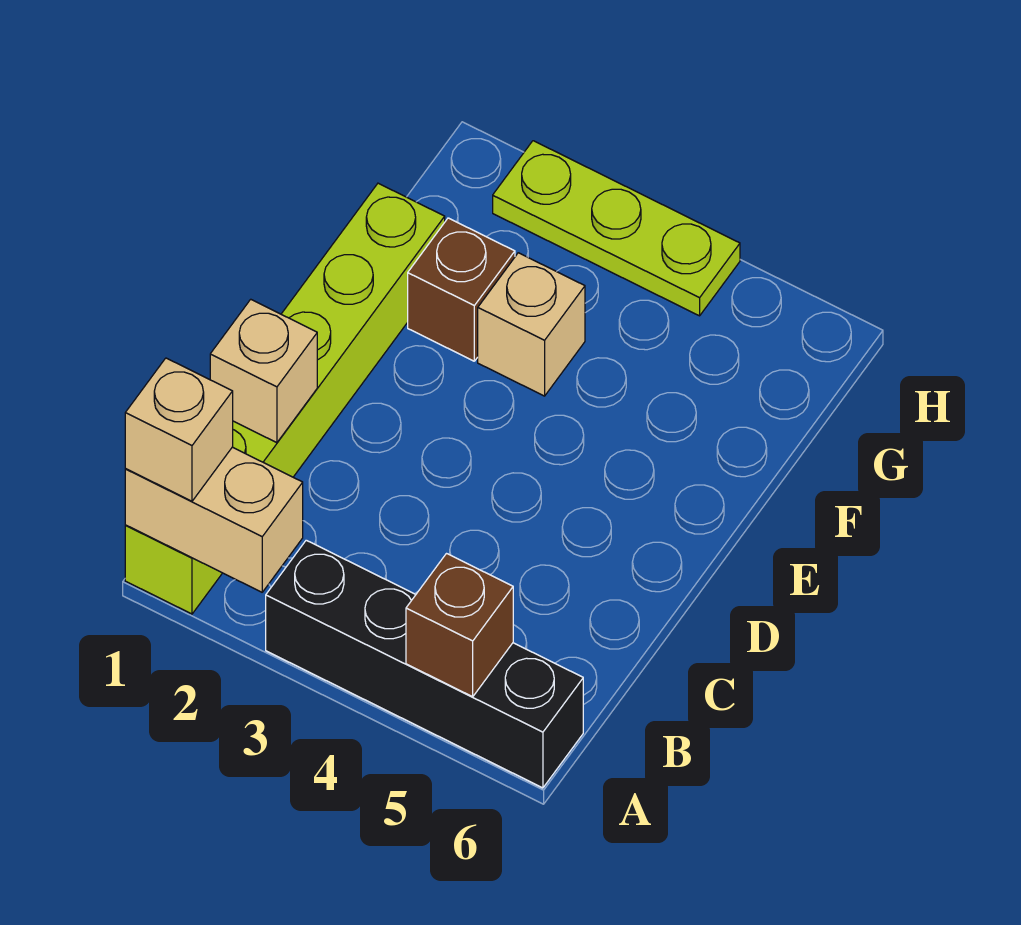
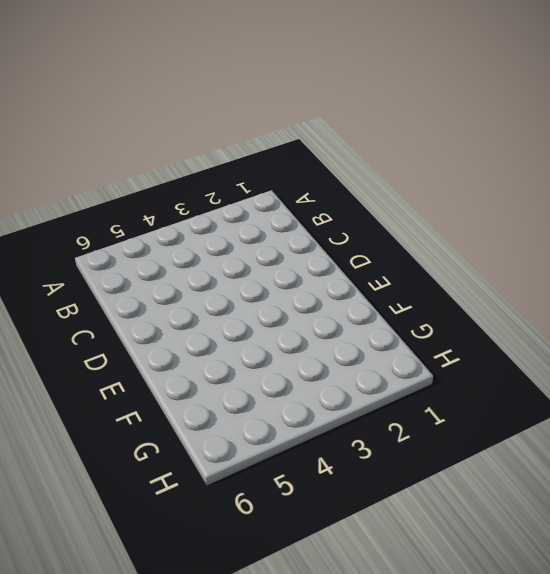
none -> lime brick A1:F1 level 1
none -> black brick A3:A6 level 1

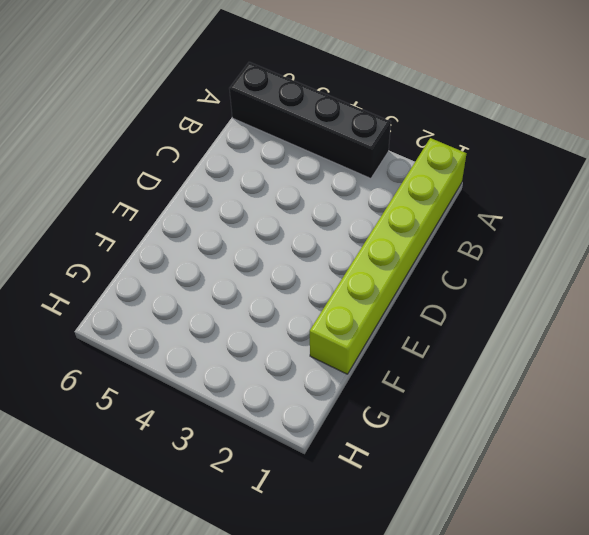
none -> brown brick F2 level 1
none -> tan brick F3 level 1

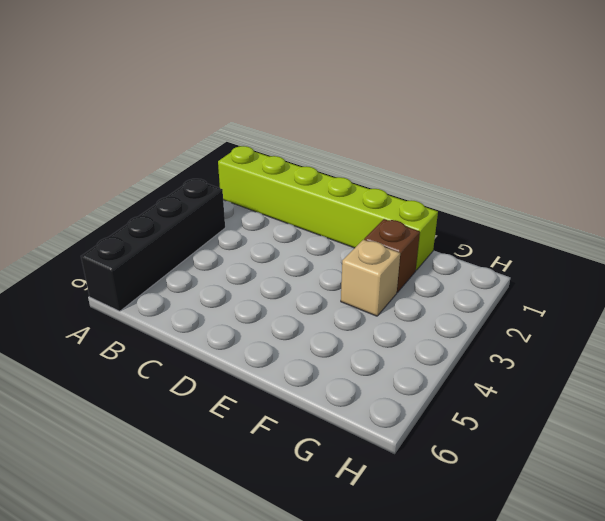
none -> lime plate H2:H4 level 1
none -> tan brick A1:A2 level 2

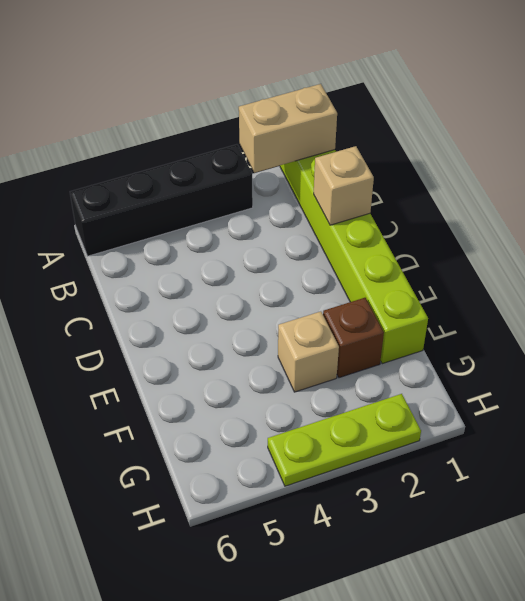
none -> brown brick A5 level 2
none -> tan brick A1 level 3

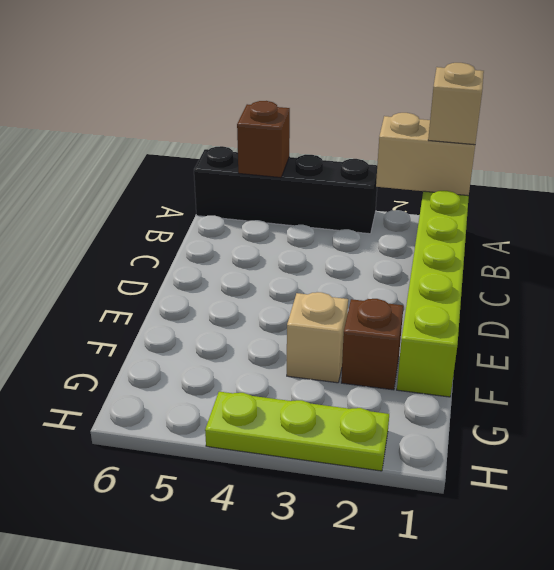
none -> tan brick C1 level 2

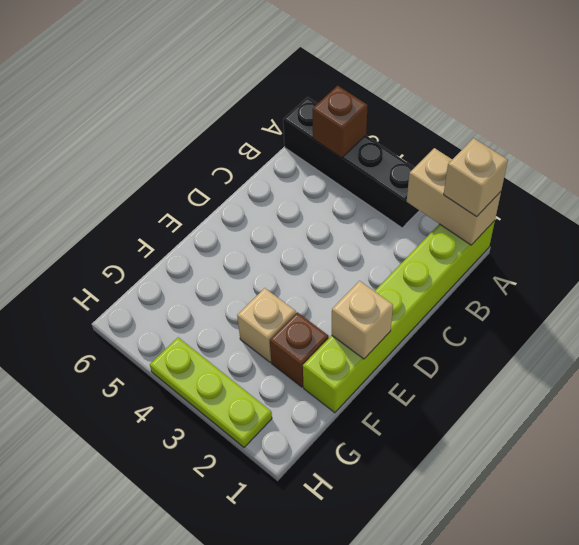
tan brick E1 level 2 -> tan brick C1 level 2

